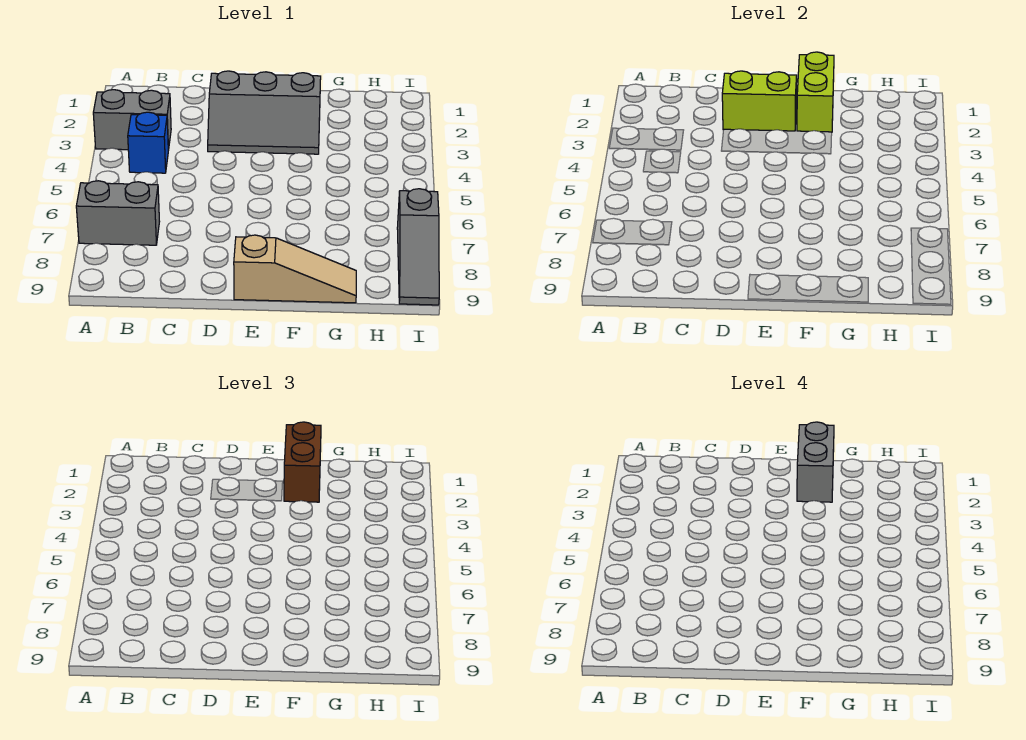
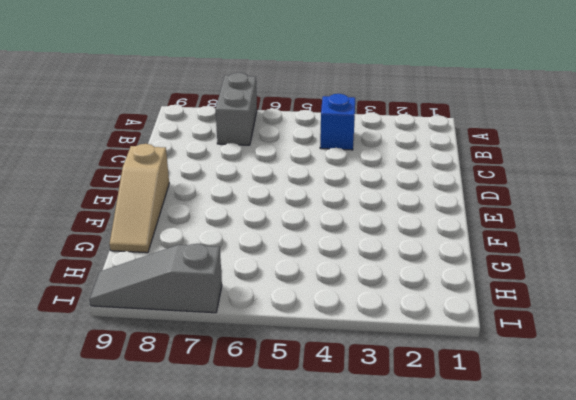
none -> grey brick A3:B3 level 1
none -> grey slope D2:F3 level 1 top 2

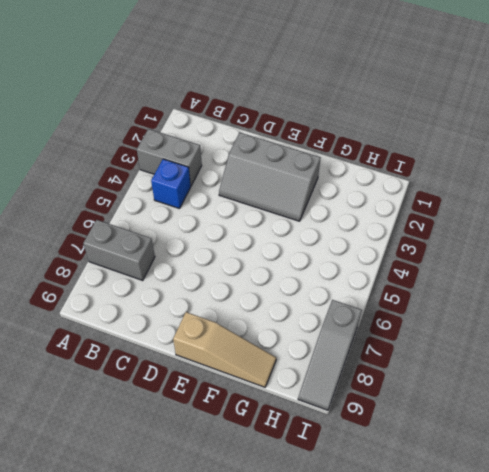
none -> lime brick D2:E2 level 2
none -> lime brick F1:F2 level 2

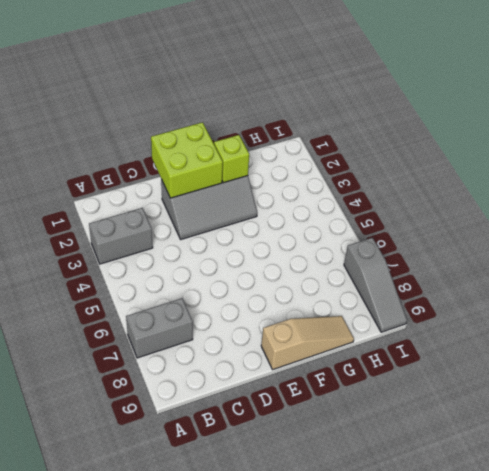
lime brick D1:E2 level 2 -> lime brick D2:E2 level 2
lime brick F2 level 2 -> lime brick F1:F2 level 2
none -> blue brick B4 level 1
none -> brown brick F1:F2 level 3

